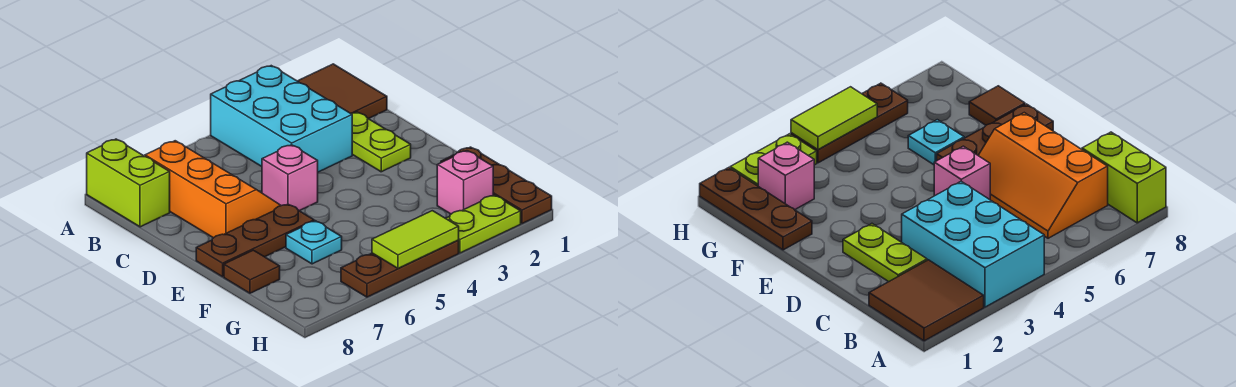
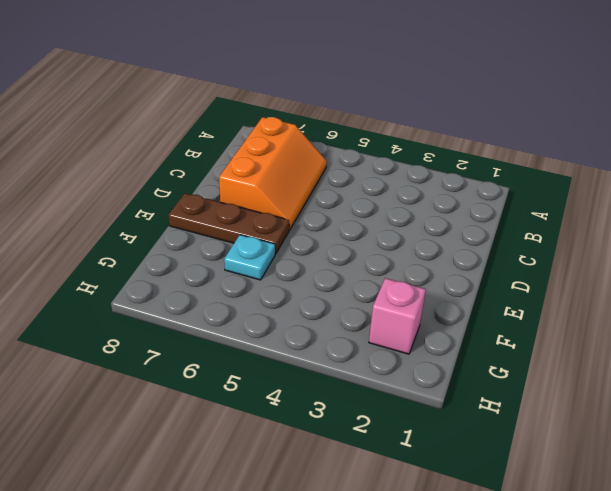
none -> brown tile A1:B2 level 1
none -> cyan brick A3:C4 level 1
none -> lime brick A8:B8 level 1

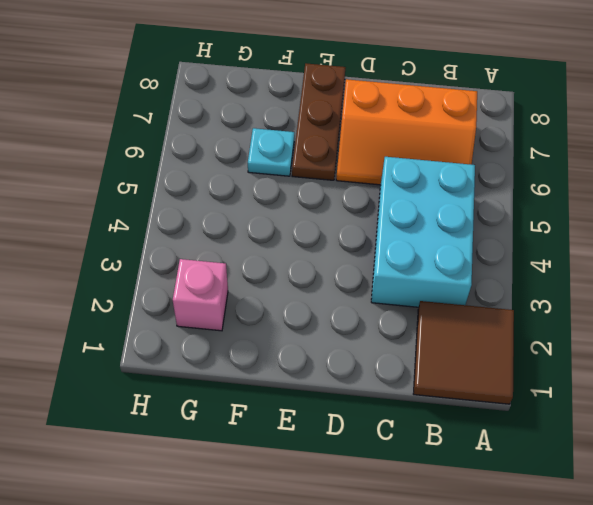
cyan brick B3:C5 level 1 -> cyan brick A3:C4 level 1
none -> lime brick A8:B8 level 1
none -> lime plate C2:D2 level 1
none -> pink brick D5 level 1

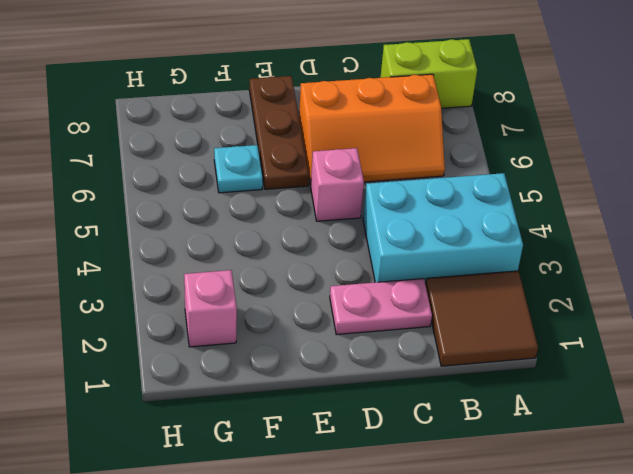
pink plate C2:D2 level 1 -> lime plate C2:D2 level 1
none -> brown plate F1:H1 level 1
none -> brown tile F8 level 1
none -> lime plate H2:H3 level 1

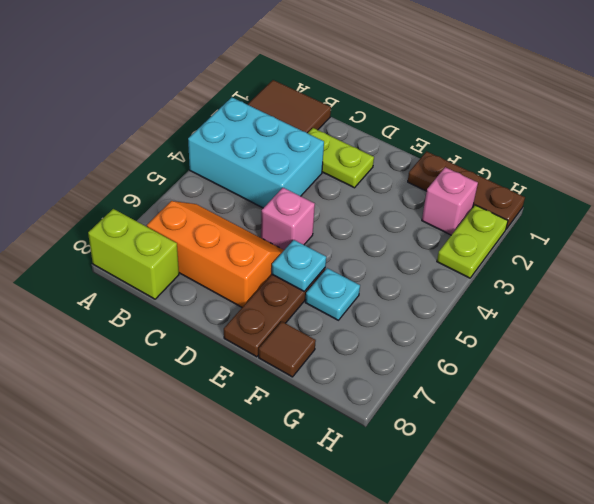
cyan plate E6 level 2 -> none
none -> brown plate H4:H6 level 1
none -> lime tile H4:H5 level 2

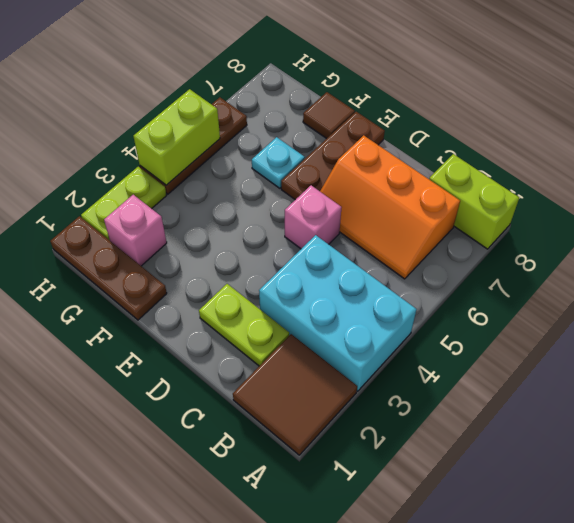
lime brick H4:H5 level 2 -> lime tile H4:H5 level 2

